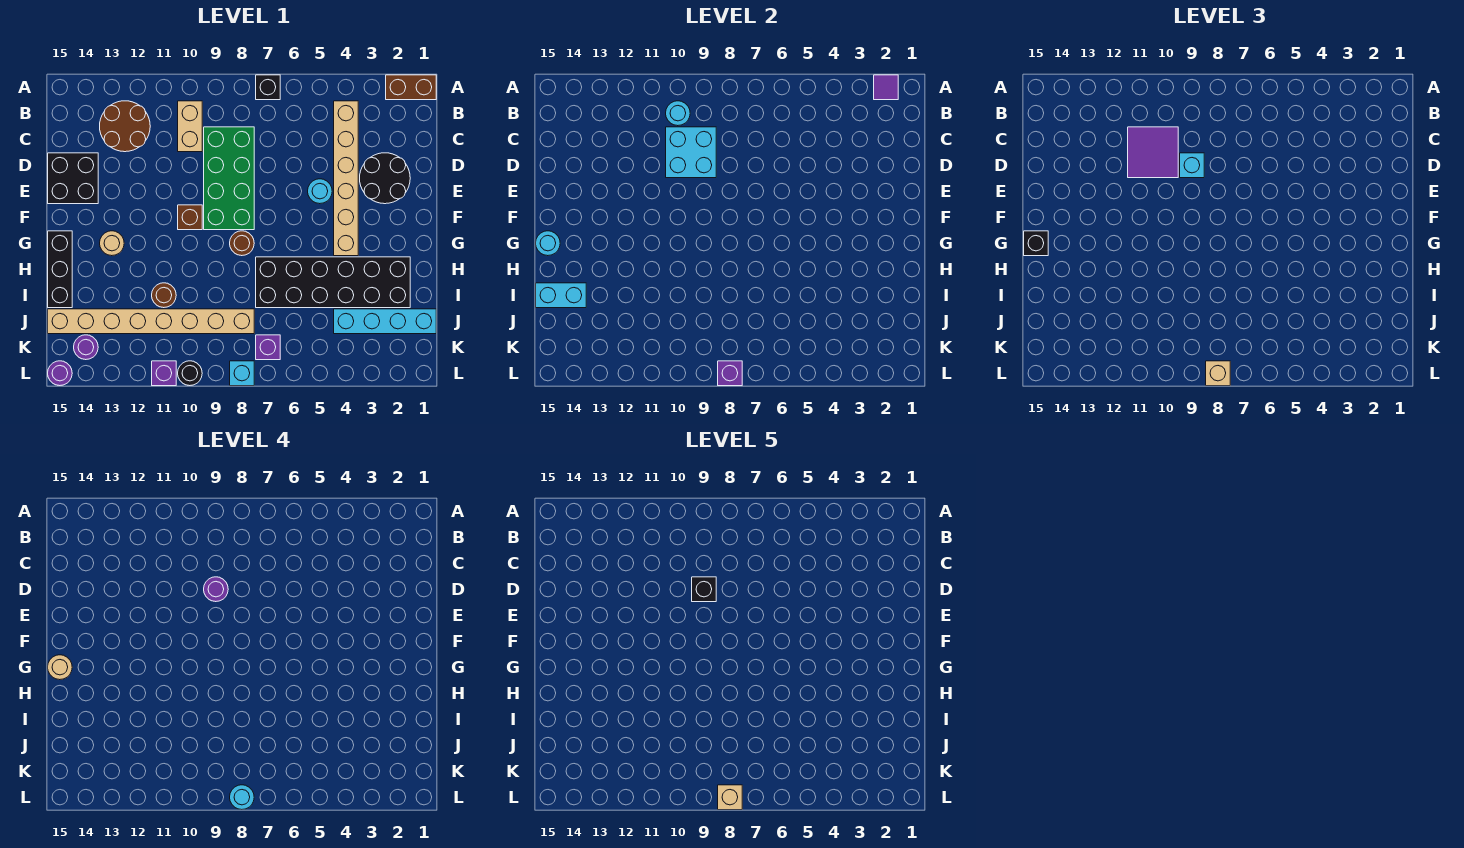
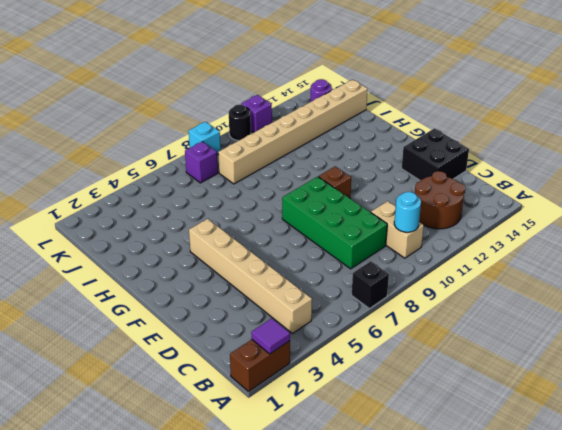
none -> black round brick D2:E3 level 1
none -> cyan round brick E5 level 1
none -> brown round brick G8 level 1
none -> tan round brick G13 level 1

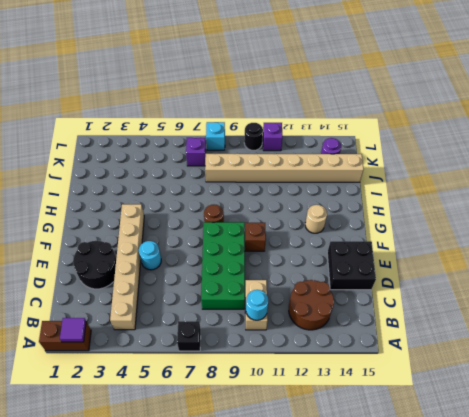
none -> black brick G15:I15 level 1
none -> black brick H2:I7 level 1
none -> brown round brick I11 level 1
none -> cyan brick J1:J4 level 1

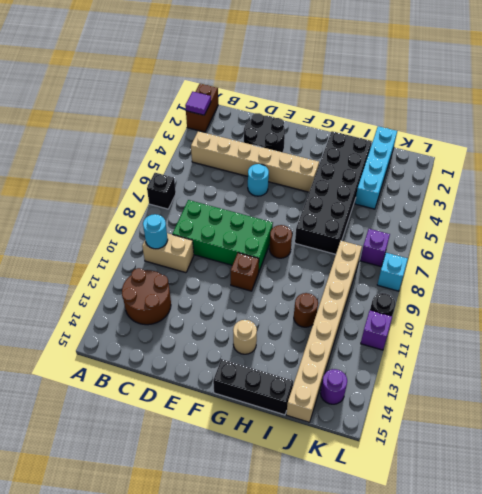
none -> black brick D14:E15 level 1
none -> purple round brick L15 level 1
none -> cyan brick C9:D10 level 2
none -> cyan round brick G15 level 2

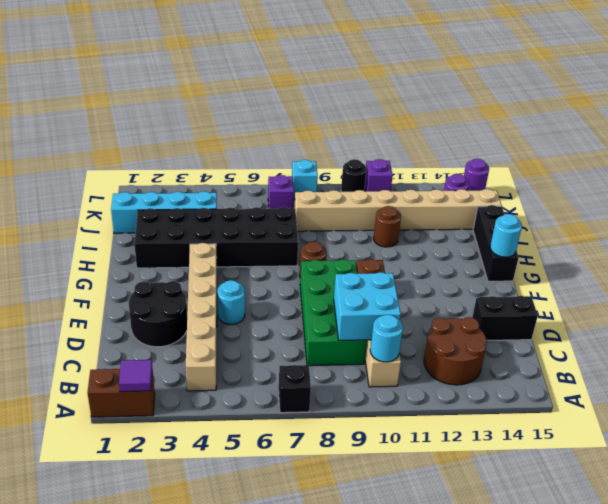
black brick D14:D15 level 1 -> black brick D14:E15 level 1
none -> tan round brick G13 level 1
none -> cyan brick I14:I15 level 2
none -> purple brick L8 level 2
none -> purple tile C10:D11 level 3

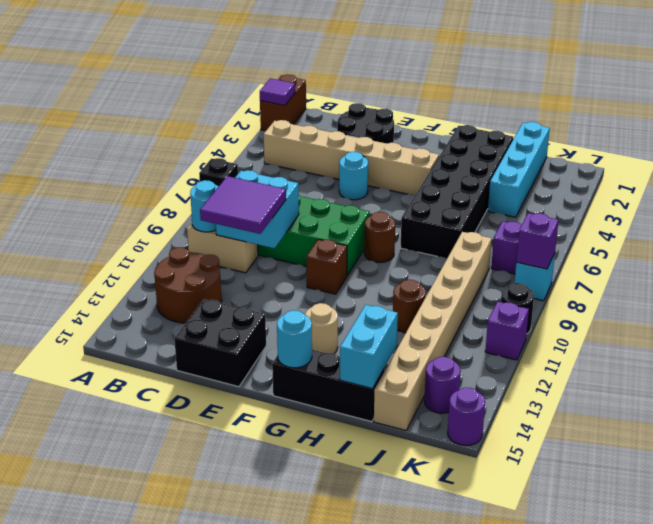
none -> cyan brick D9 level 3
none -> black brick G15 level 3
none -> tan brick L8 level 3
none -> purple round brick D9 level 4

